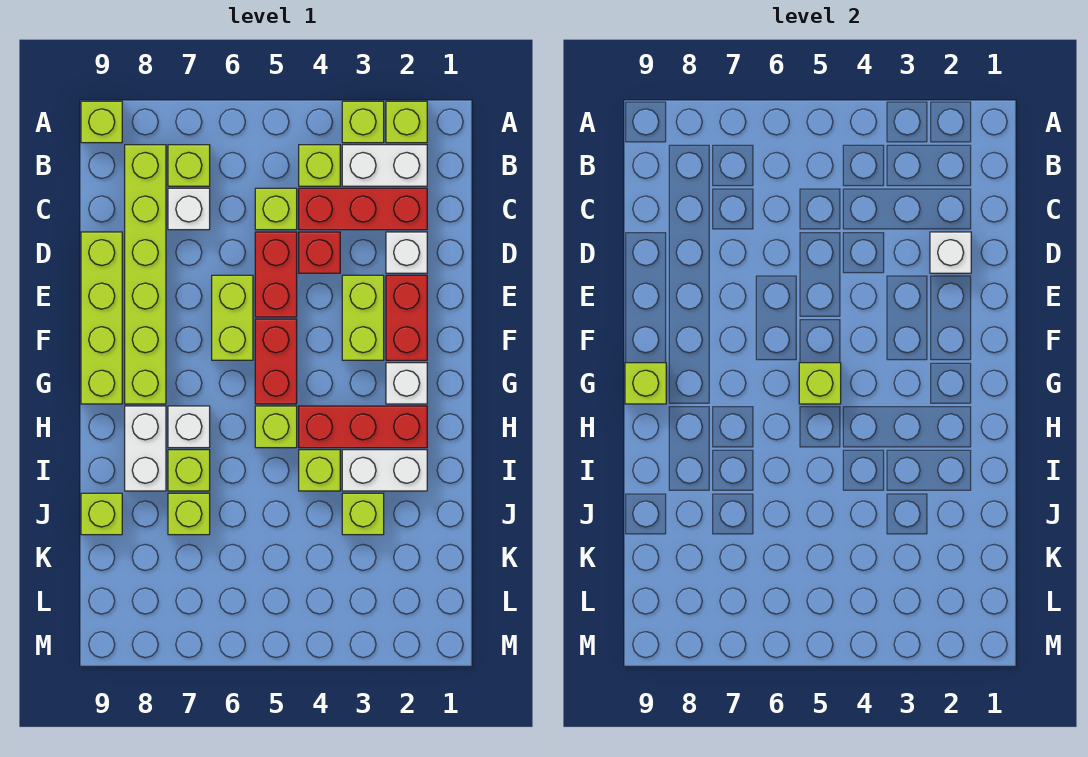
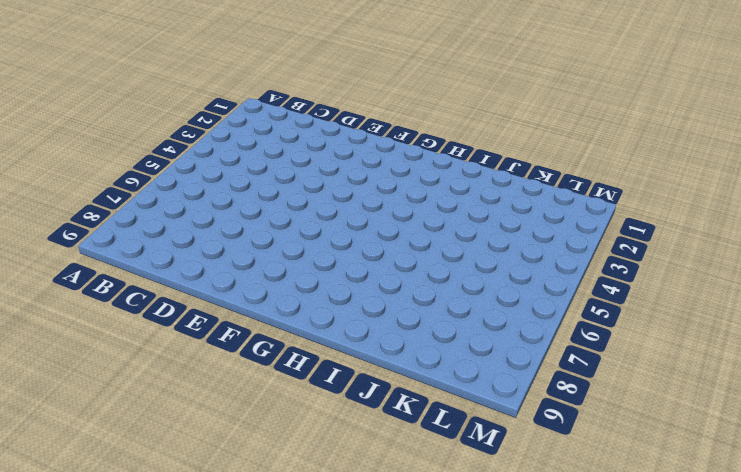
none -> lime brick A2 level 1
none -> lime brick A3 level 1
none -> lime brick A9 level 1
none -> white brick B2:B3 level 1

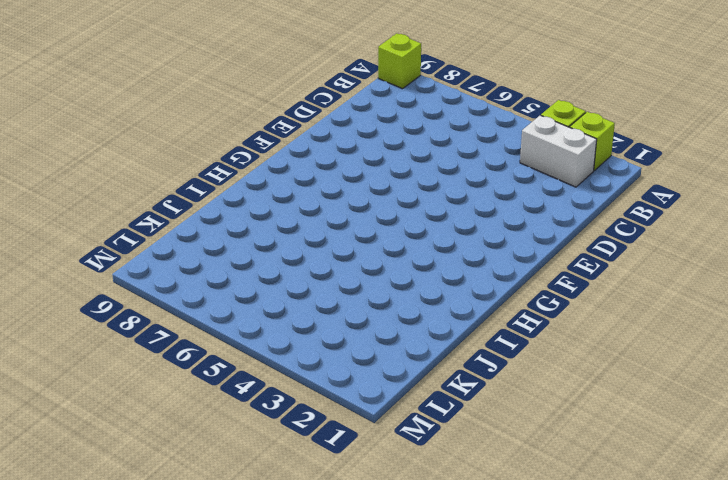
none -> lime brick B4 level 1
none -> lime brick B7 level 1
none -> lime brick B8:G8 level 1
none -> red brick C2:C4 level 1

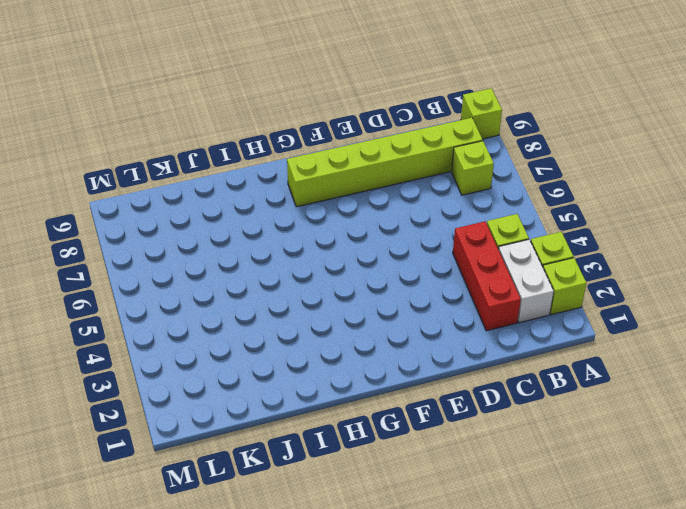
none -> lime brick C5 level 1
none -> white brick C7 level 1
none -> white brick D2 level 1
none -> red brick D4 level 1

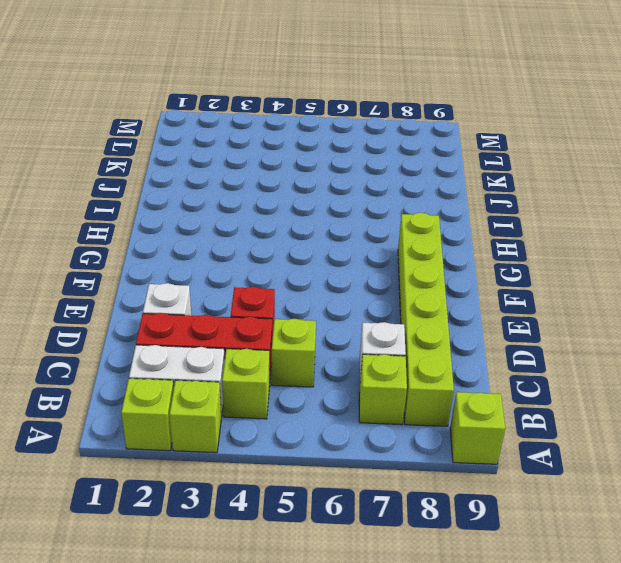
none -> red brick D5:E5 level 1
none -> lime brick D9:G9 level 1
none -> red brick E2:F2 level 1
none -> lime brick E3:F3 level 1

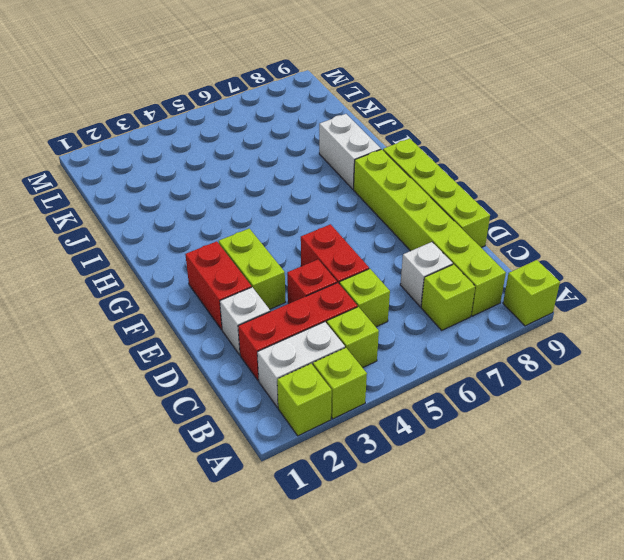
none -> lime brick E6:F6 level 1
none -> red brick F5:G5 level 1
none -> white brick G2 level 1
none -> red brick H2:H4 level 1

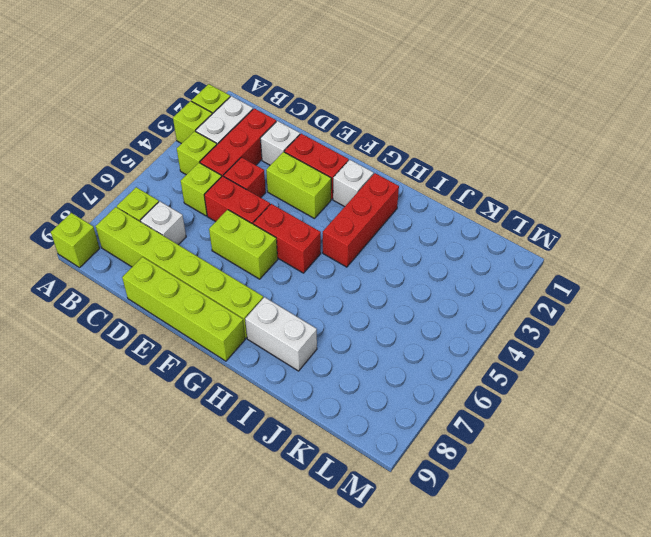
none -> lime brick H5 level 1
none -> white brick H7 level 1
none -> white brick I2:I3 level 1
none -> lime brick I4 level 1

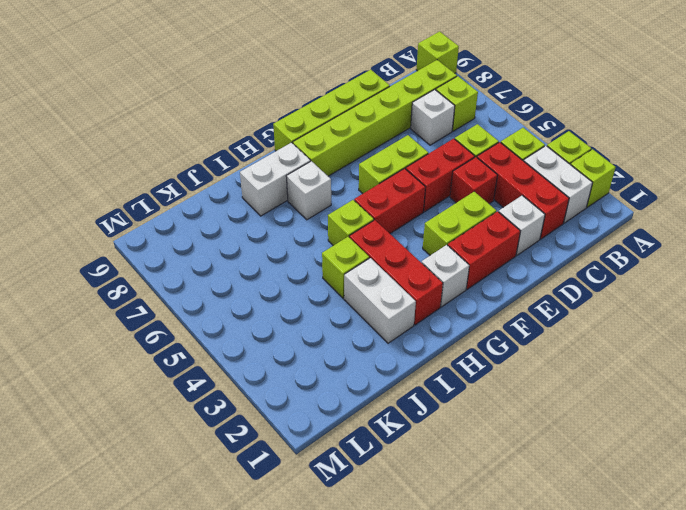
none -> lime brick I7 level 1
none -> lime brick J3 level 1
none -> lime brick J7 level 1
none -> lime brick J9 level 1

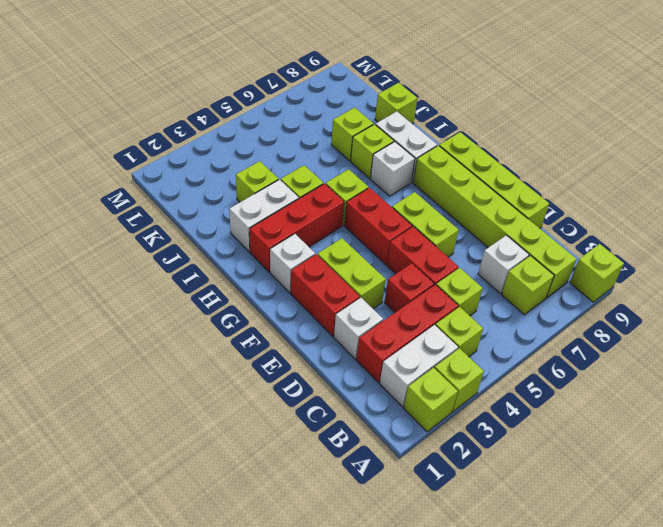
none -> white brick D2 level 2
none -> lime brick G5 level 2
none -> lime brick G9 level 2

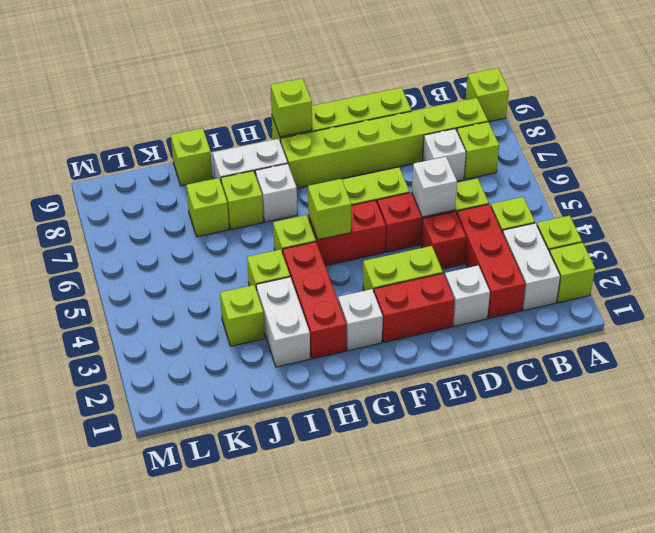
white brick D5 level 2 -> white brick D2 level 2

